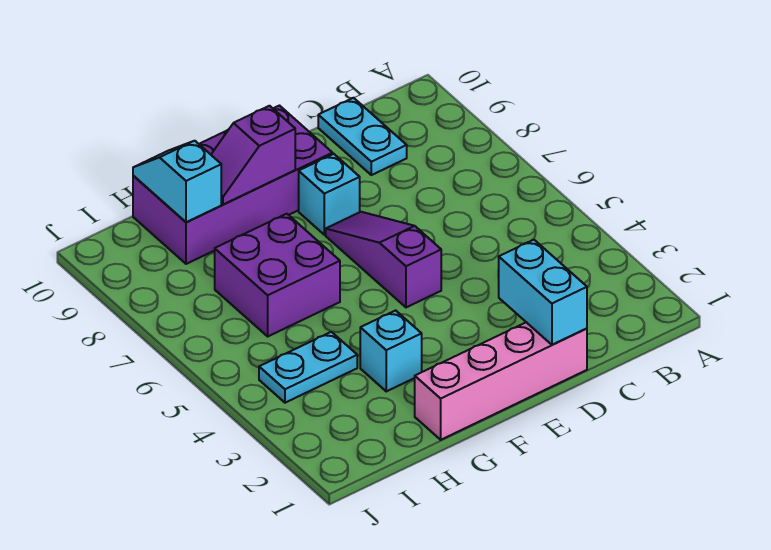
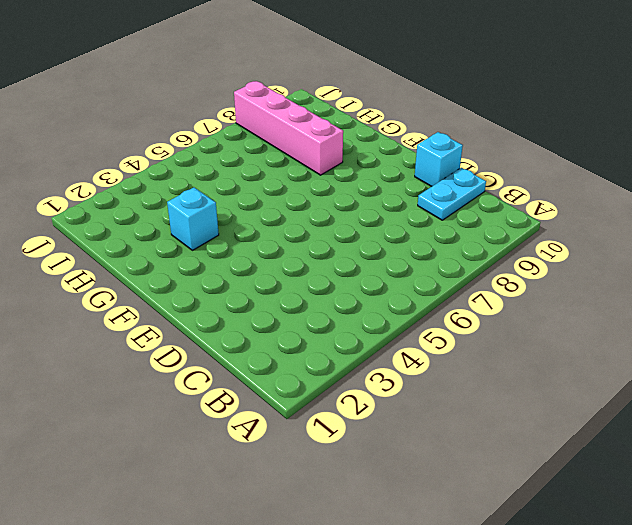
cyan brick D10 level 1 -> cyan brick E8 level 1
pink brick G8:J8 level 1 -> pink brick D1:G1 level 1
none -> purple slope E5:E7 level 1 top 5
none -> purple brick E9:H10 level 1

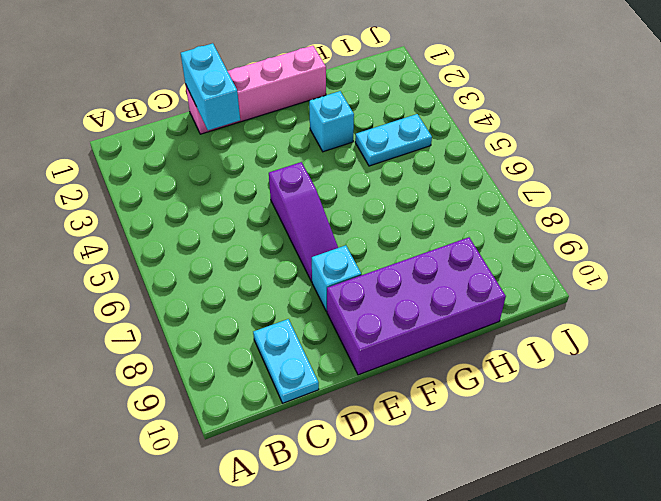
none -> purple brick G6:H7 level 1
none -> purple slope F9:G9 level 2 top F

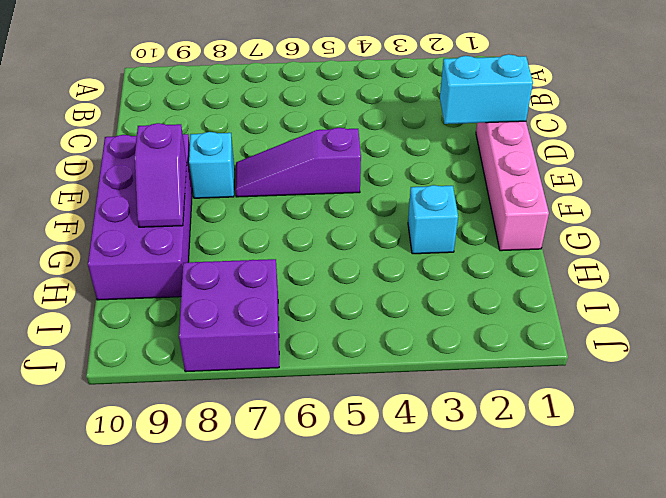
purple brick I7:J8 level 1 -> purple brick G6:H7 level 1
none -> cyan plate C9:C10 level 1
none -> cyan plate H4:I4 level 1

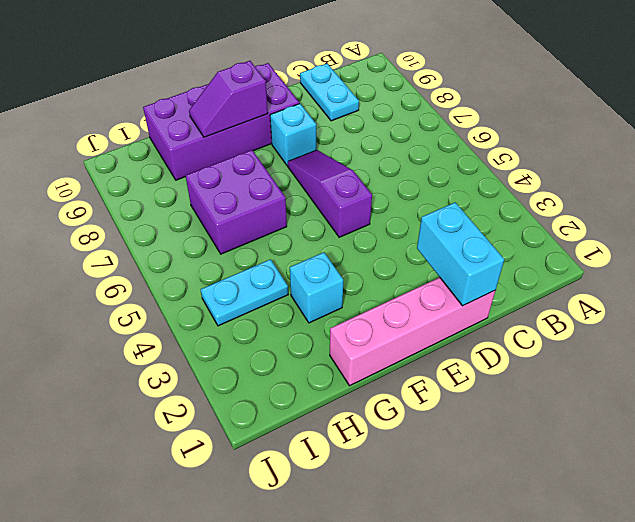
none -> cyan slope H9:H10 level 2 top 9

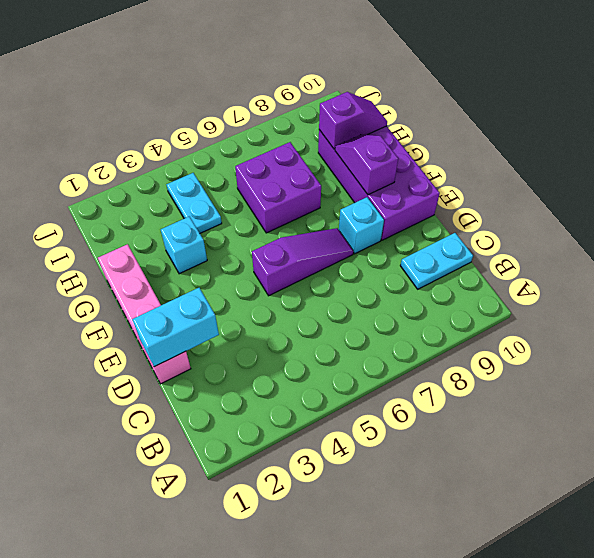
purple slope H9:H10 level 2 top 9 -> cyan slope H9:H10 level 2 top 9

